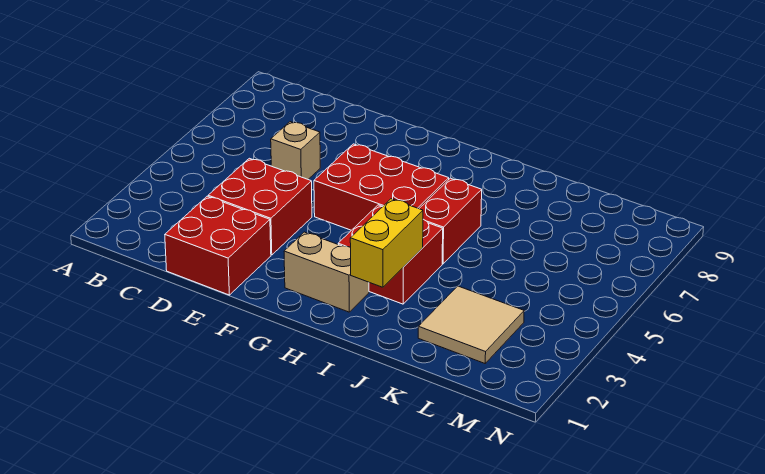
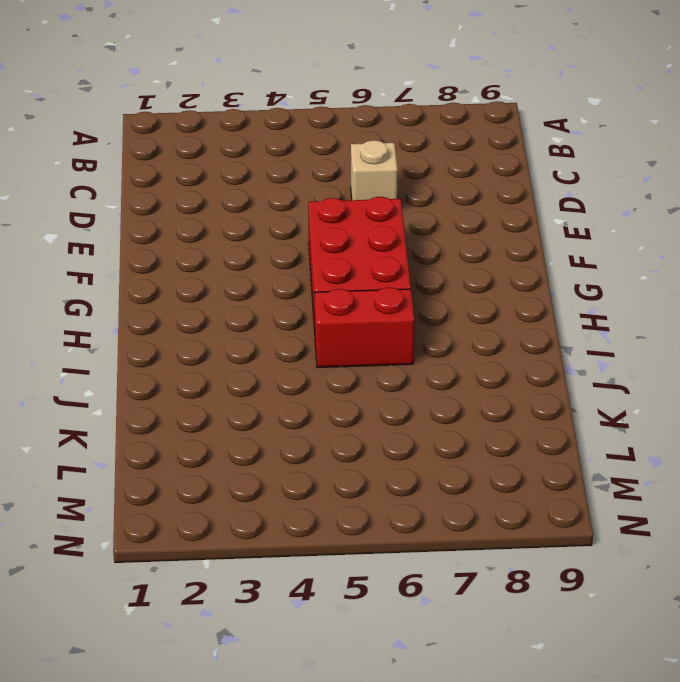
none -> red brick D1:E2 level 1
none -> red brick D3:E4 level 1

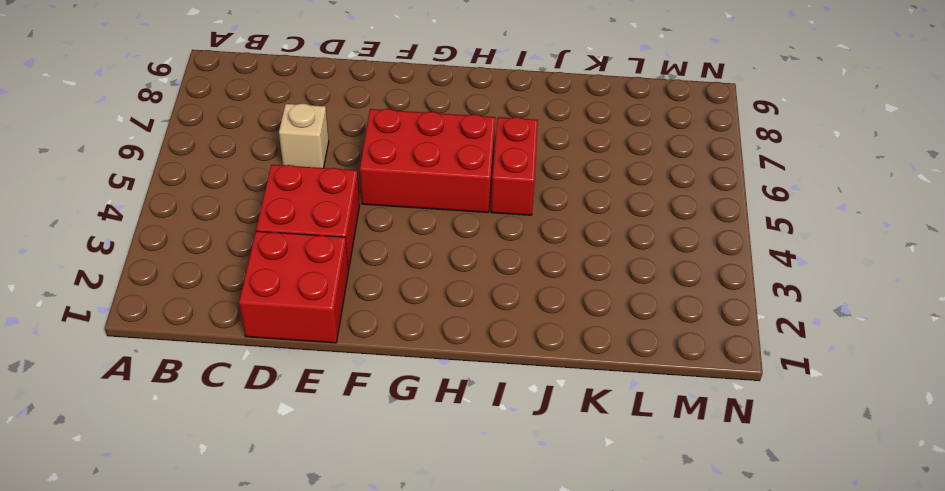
none -> tan brick G2:H2 level 1
none -> red brick H3:I4 level 1

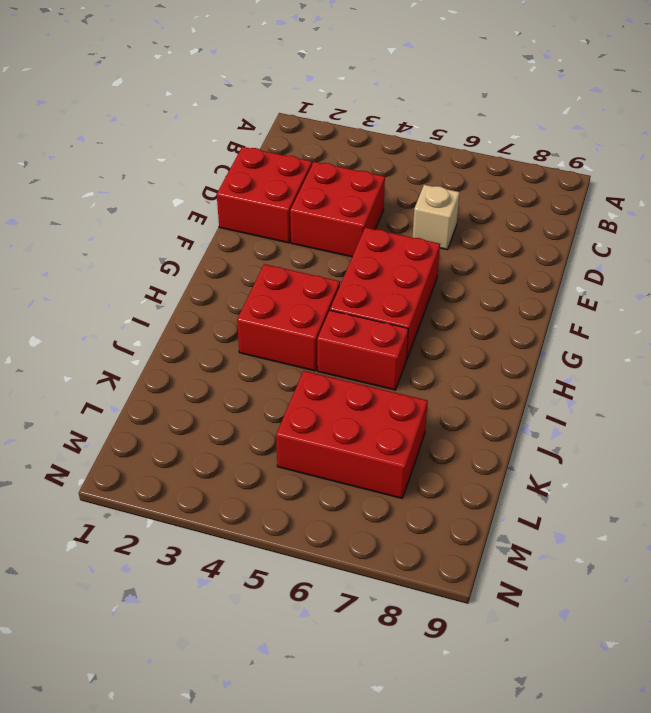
red brick K5:L7 level 1 -> none
none -> tan brick G2:H2 level 1
none -> tan tile K2:L3 level 1

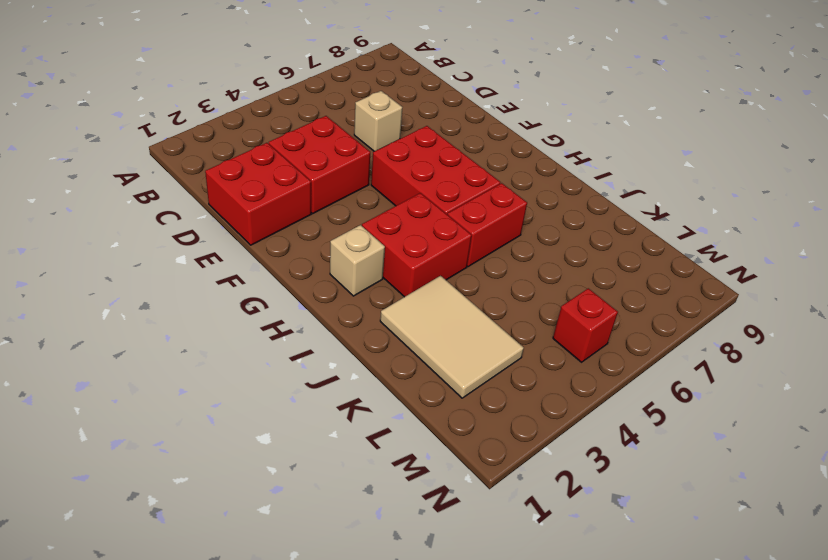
tan brick H2 level 1 -> tan brick G2:H2 level 1
tan tile J2:L3 level 1 -> tan tile K2:L3 level 1
red brick M5 level 1 -> none
none -> yellow brick I2:I3 level 2

